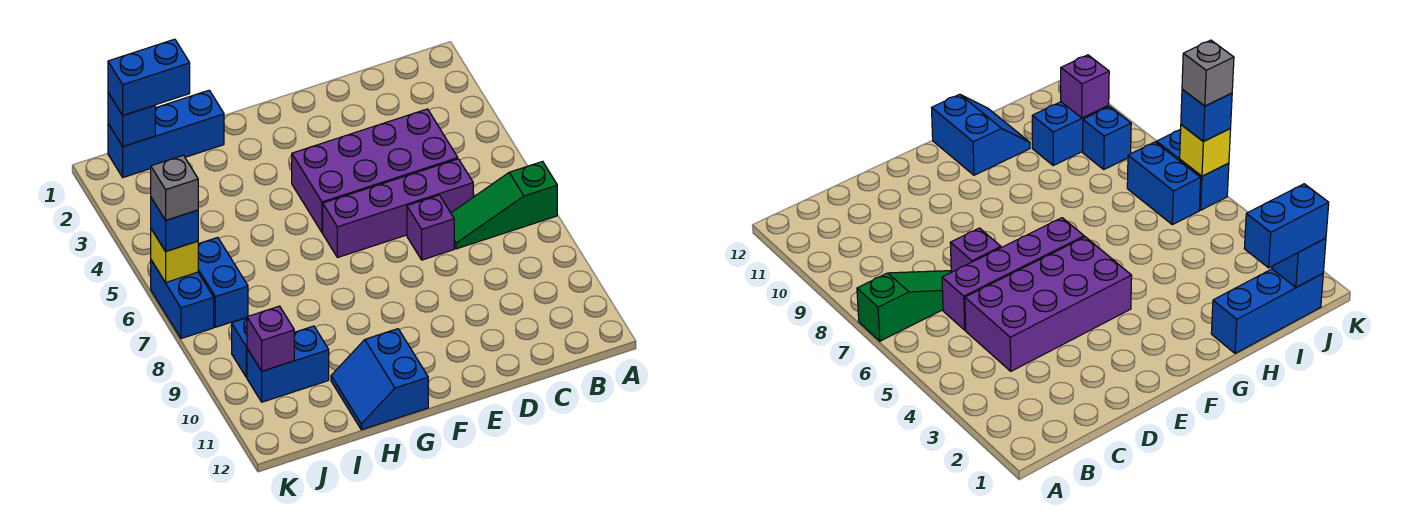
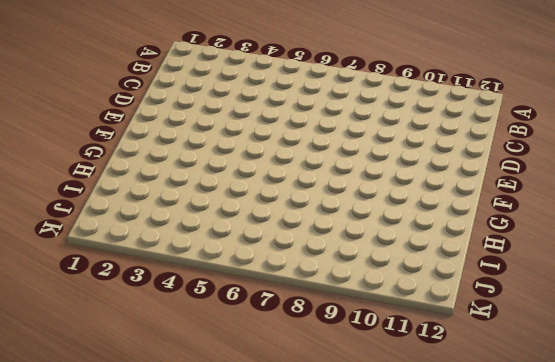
none -> green slope A7:C7 level 1 top A
none -> purple brick C4:F5 level 1
none -> purple brick C6:F6 level 1

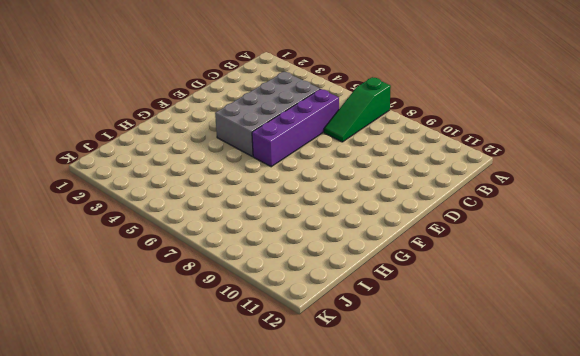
grey brick C4:F5 level 1 -> purple brick C4:F5 level 1
none -> purple brick D7 level 1
none -> blue slope G11:H12 level 1 top G
none -> blue brick H1:J1 level 1

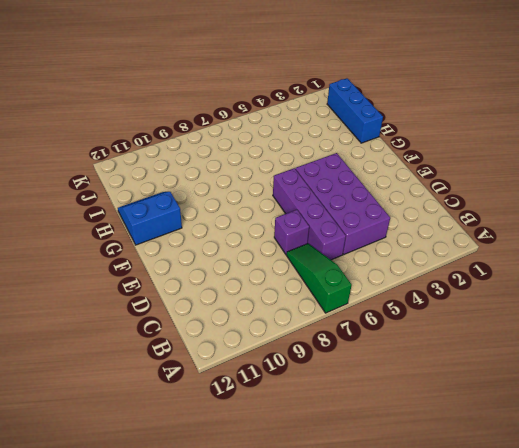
none -> blue brick I10:J10 level 1
none -> blue brick J6:J7 level 1
none -> blue brick J9 level 1

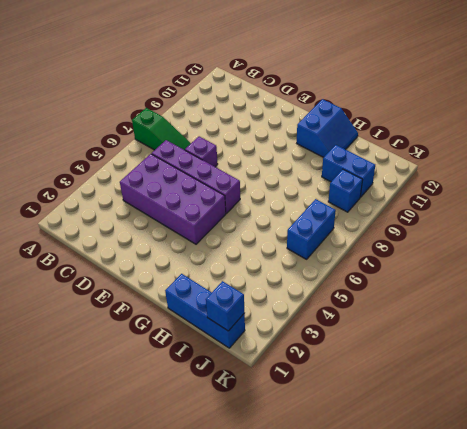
none -> blue brick K6:K7 level 1
none -> purple brick J10 level 2
none -> yellow brick K6 level 2

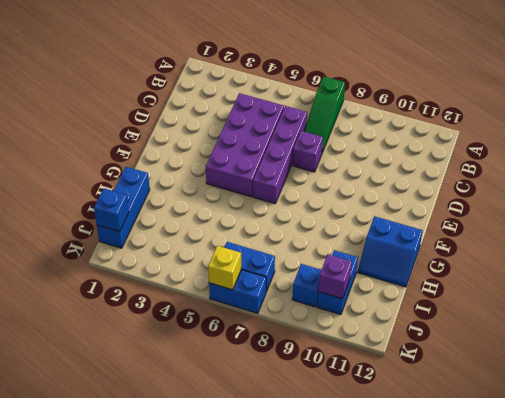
none -> blue brick I1:J1 level 3
none -> blue brick K6 level 3
none -> grey brick K6 level 4

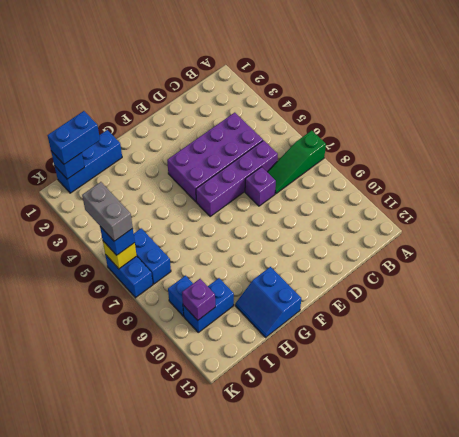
grey brick K5:K6 level 4 -> grey brick K6 level 4

